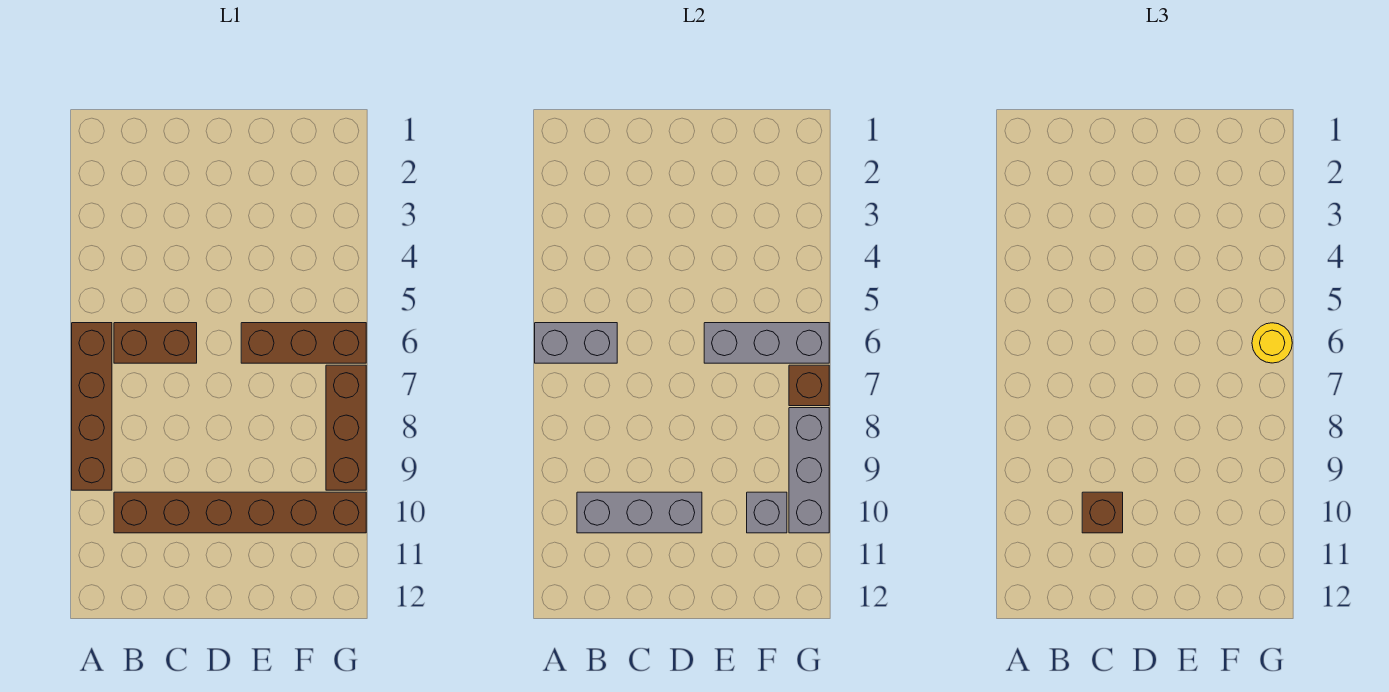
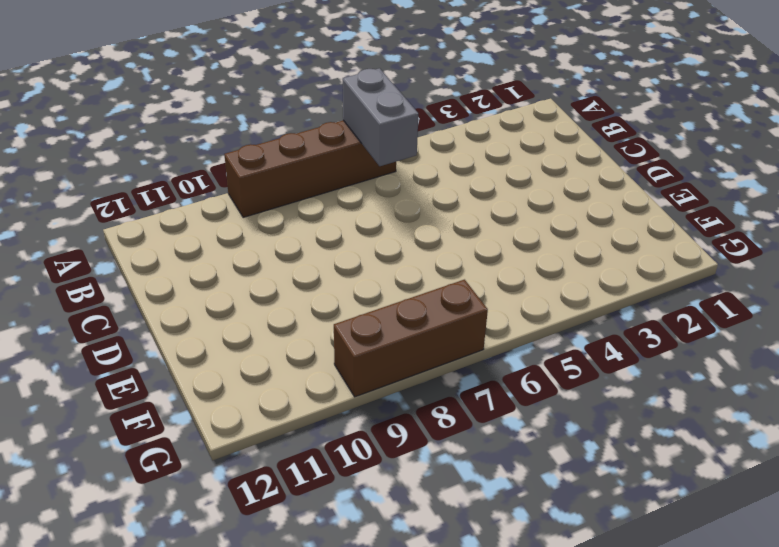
none -> brown brick B6:C6 level 1
none -> brown brick B10:G10 level 1
none -> brown brick E6:G6 level 1

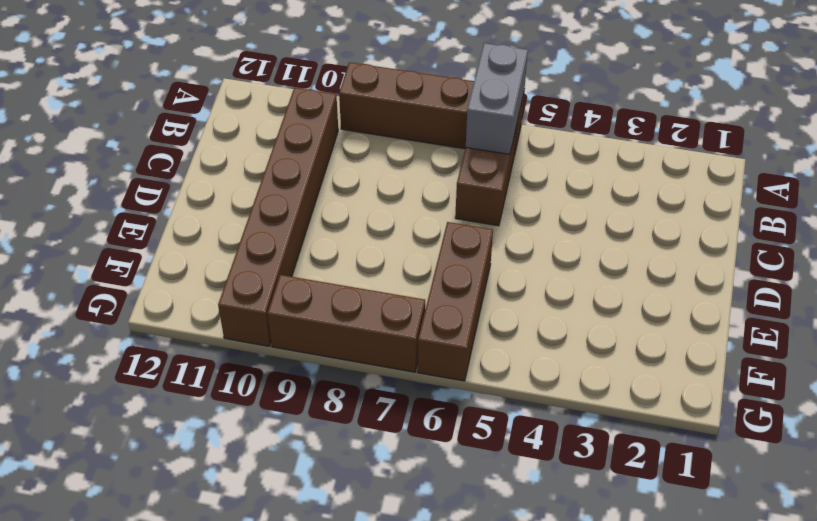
none -> grey brick B10:D10 level 2
none -> grey brick E6:G6 level 2
none -> grey brick F10 level 2

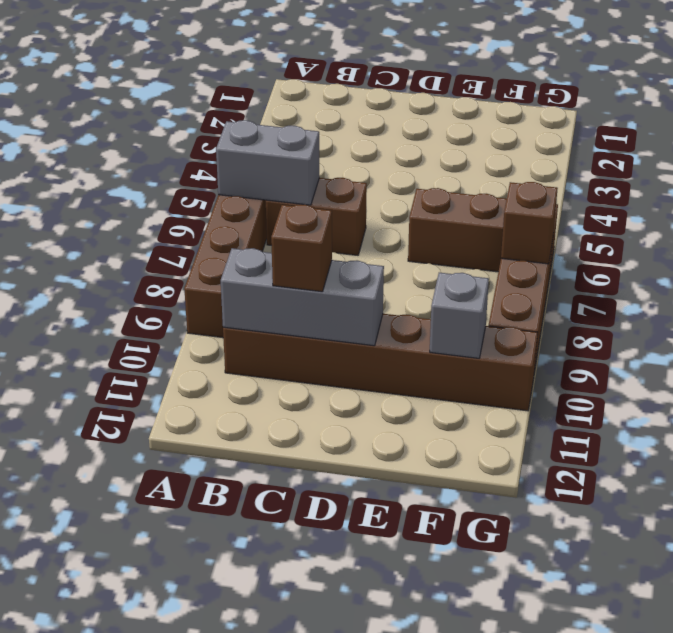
none -> grey brick E6:G6 level 2
none -> grey brick G8:G10 level 2
none -> yellow round brick G6 level 3

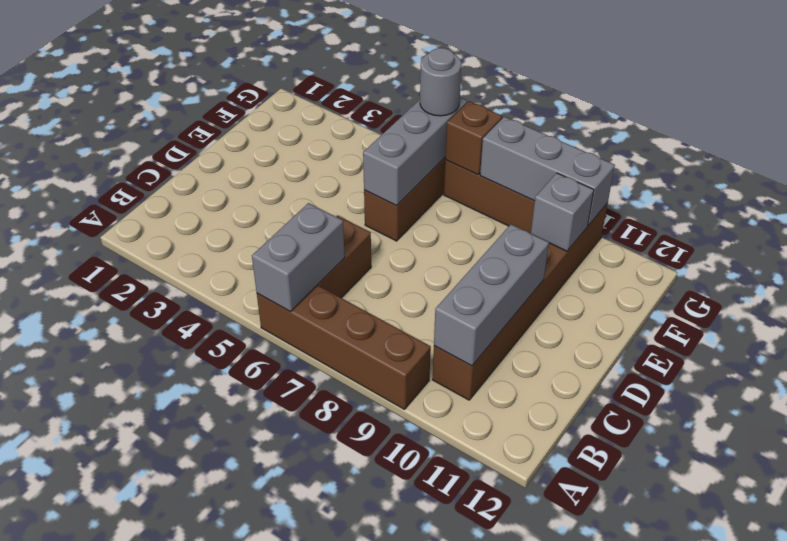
grey round brick G6 level 3 -> yellow round brick G6 level 3
none -> brown brick C10 level 3

